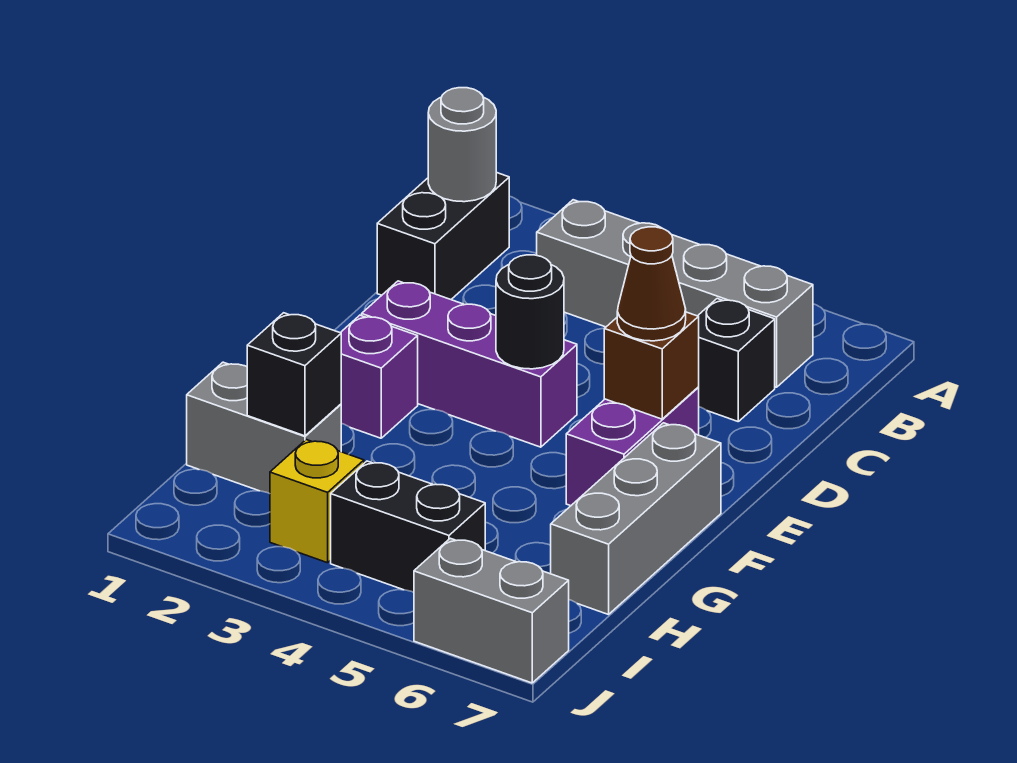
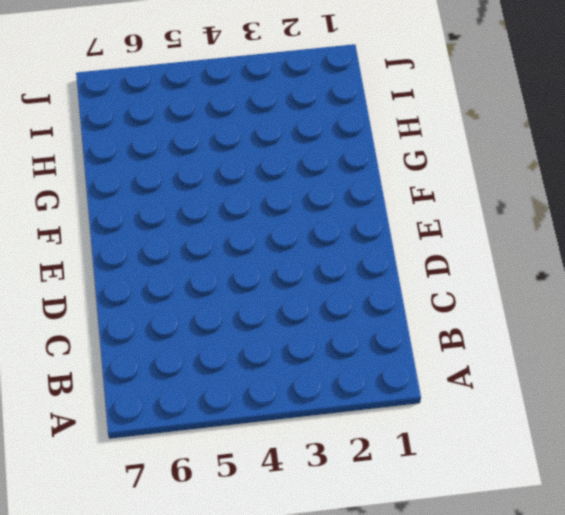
none -> black brick B1:C1 level 1
none -> grey brick B3:B6 level 1
none -> black brick C6 level 1

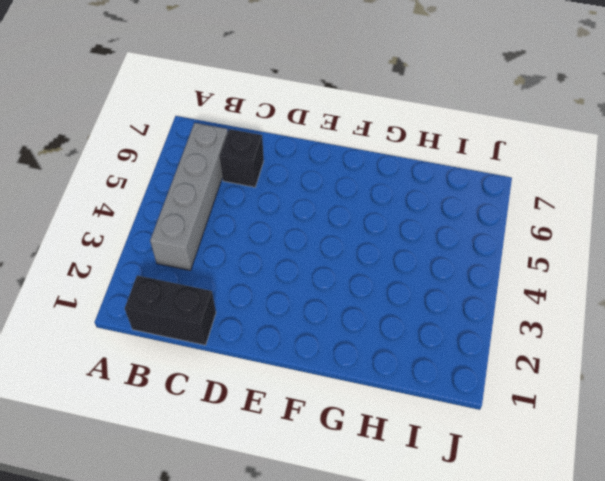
none -> purple brick E2:E4 level 1
none -> purple brick E6:F6 level 1
none -> purple brick F2 level 1

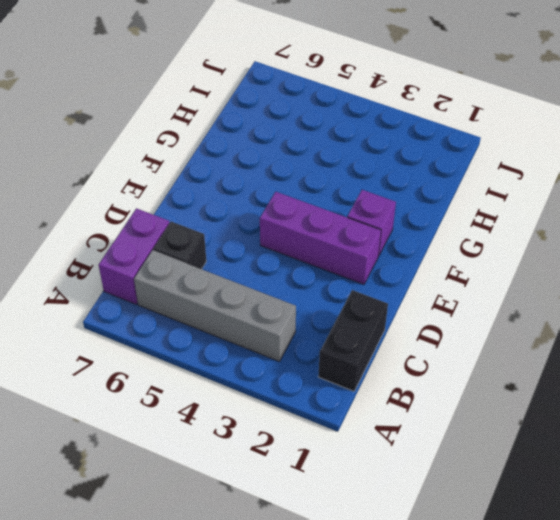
purple brick B7:C7 level 1 -> purple brick E6:F6 level 1
none -> grey brick F7:H7 level 1
none -> grey brick H1:H2 level 1
none -> yellow brick I3 level 1

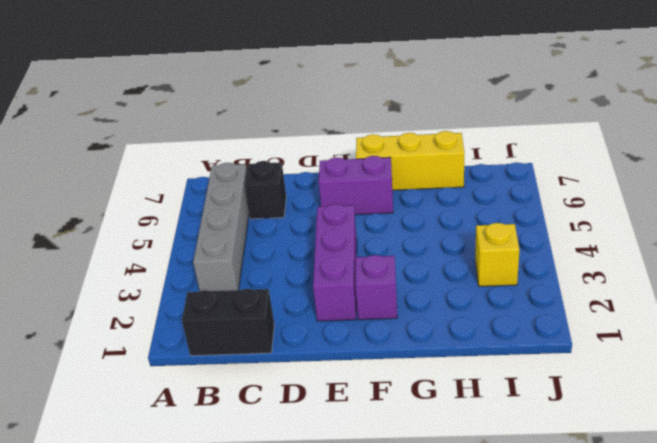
yellow brick F7:H7 level 1 -> grey brick F7:H7 level 1
none -> grey brick H1:H2 level 1
none -> black brick I4:I5 level 1
none -> grey brick J6:J7 level 1

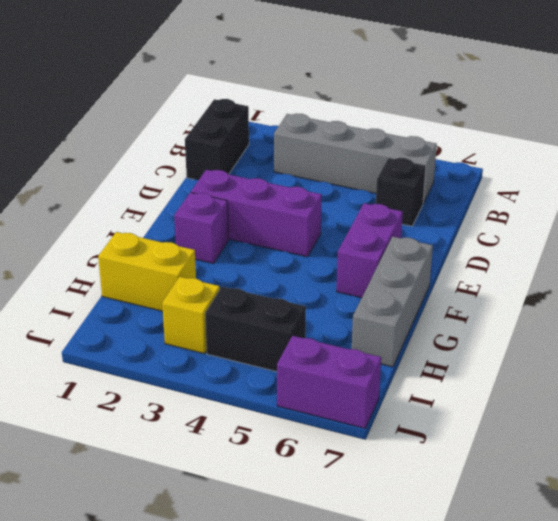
yellow brick H1:H2 level 1 -> grey brick H1:H2 level 1
purple brick J6:J7 level 1 -> grey brick J6:J7 level 1
none -> grey round brick B1 level 2
none -> black round brick E4 level 2
none -> brown brick E6 level 2

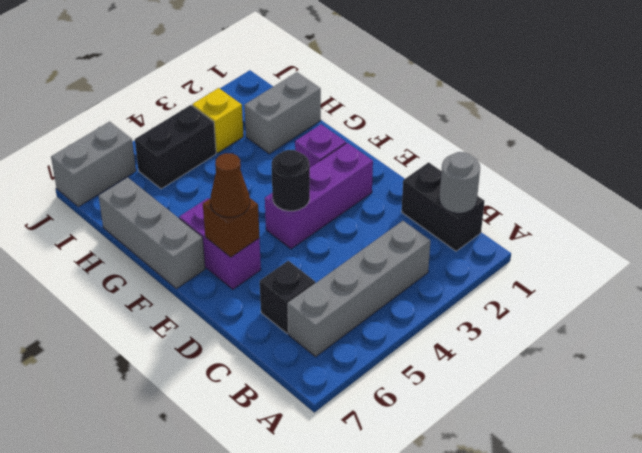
none -> black brick H2 level 2

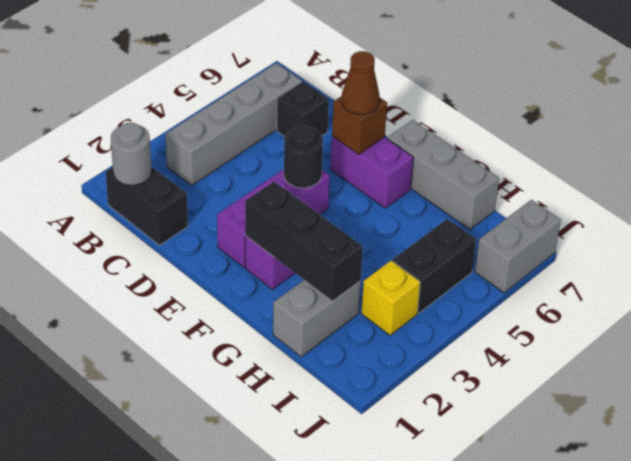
black brick F2:H2 level 2 -> black brick H2 level 2

